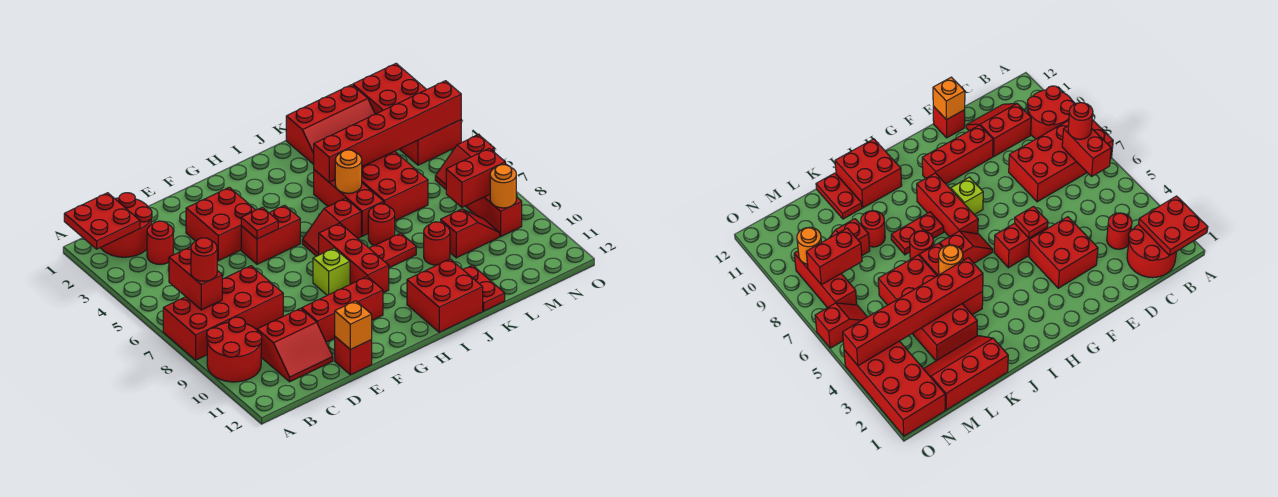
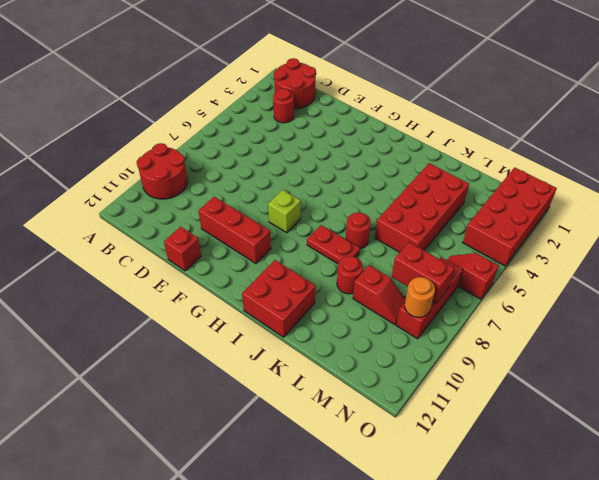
none -> red brick A7:D8 level 1
none -> red slope C10:D11 level 1 top 10
none -> red brick E3:F4 level 1
none -> red brick F5:G5 level 1

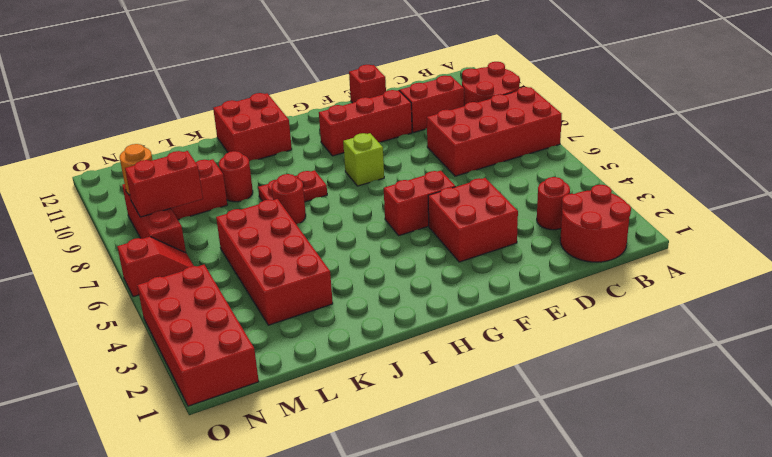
none -> red slope H6:I6 level 1 top I
none -> red brick H7:H9 level 1
none -> red brick J4:J6 level 1
none -> red slope K1:M2 level 1 top 1

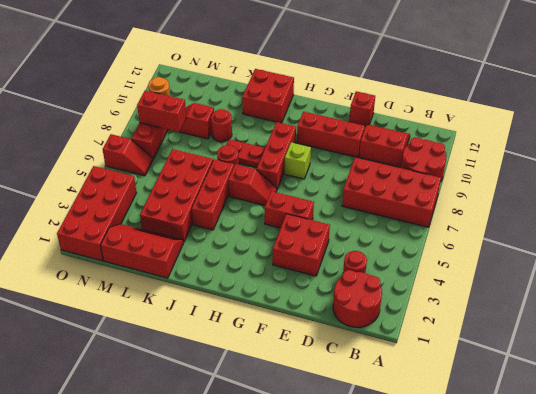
none -> red plate K11:K12 level 1
none -> red plate A1:B2 level 2
none -> red brick B6:B7 level 2
none -> orange brick E12 level 2

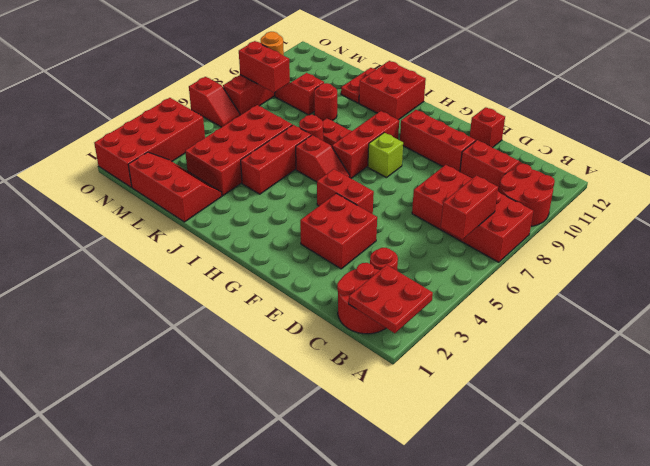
none -> orange brick E12 level 2
none -> red plate F5 level 2
none -> red brick J4:O4 level 2
none -> orange round brick J5 level 2

